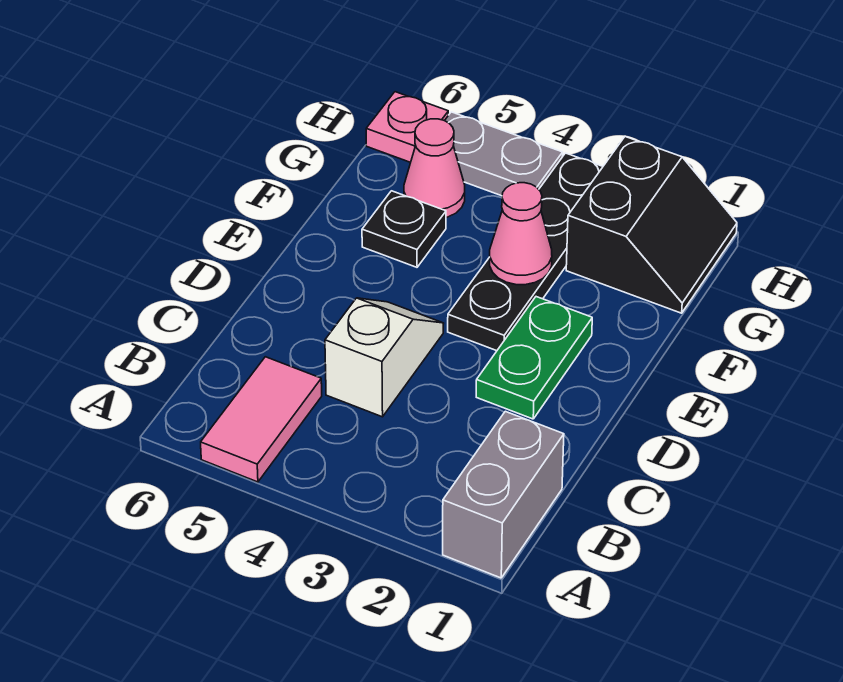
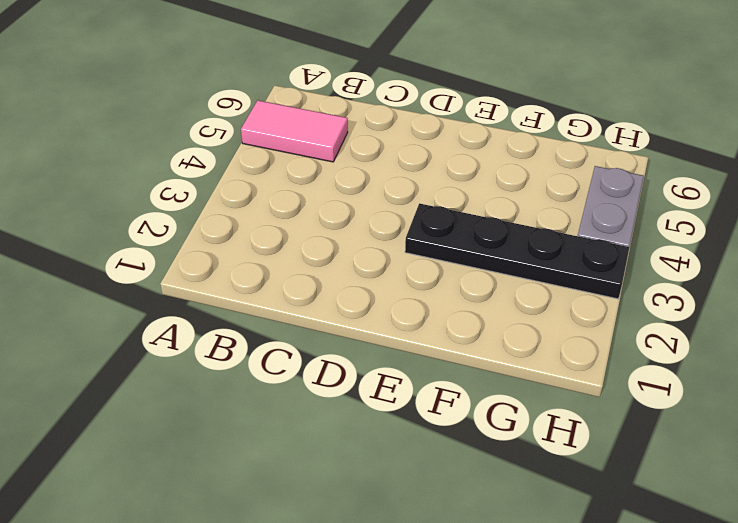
none -> grey brick A1:B1 level 1
none -> white slope C4:D4 level 1 top C

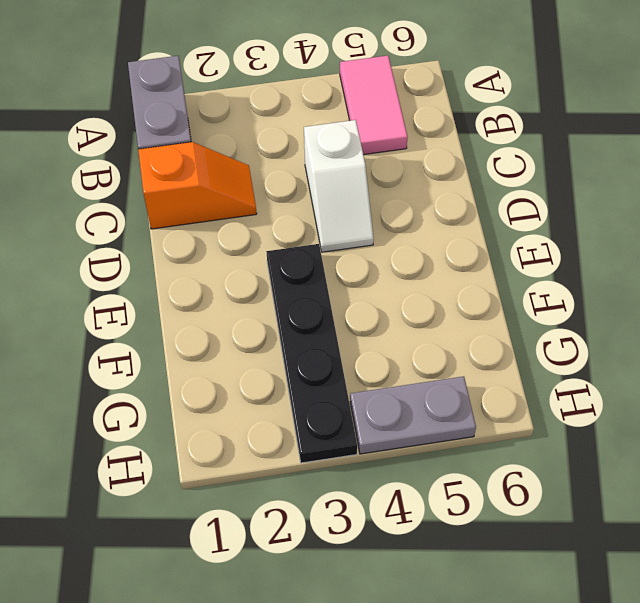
orange slope C1:C2 level 1 top 1 -> none
none -> green plate D2:E2 level 1
none -> black plate F5 level 1

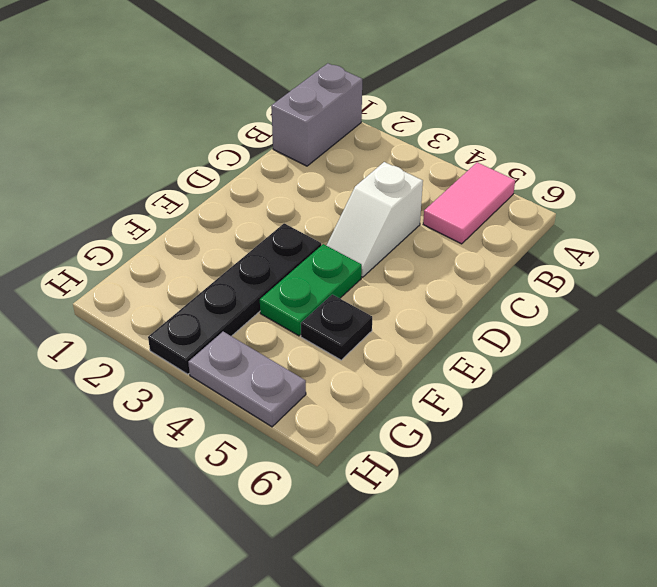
green plate E4:F4 level 1 -> green plate D2:E2 level 1
none -> black slope G1:H2 level 1 top 2
none -> pink cone G5 level 1

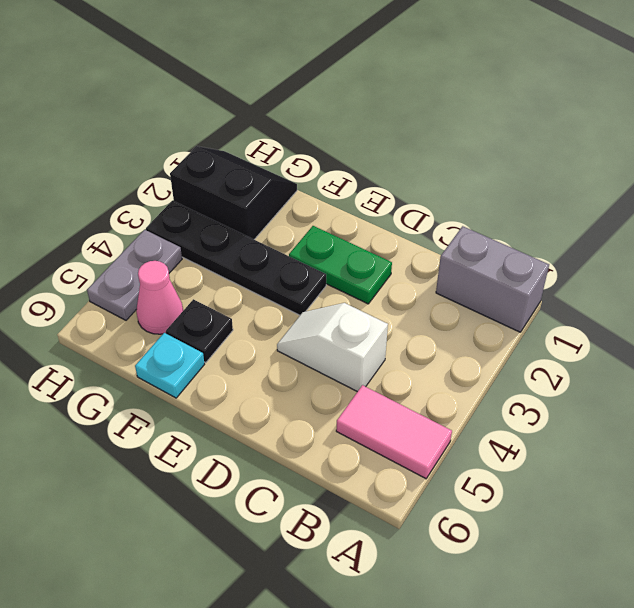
cyan plate F6 level 1 -> none
none -> pink plate H6 level 1
none -> pink cone F3 level 2

